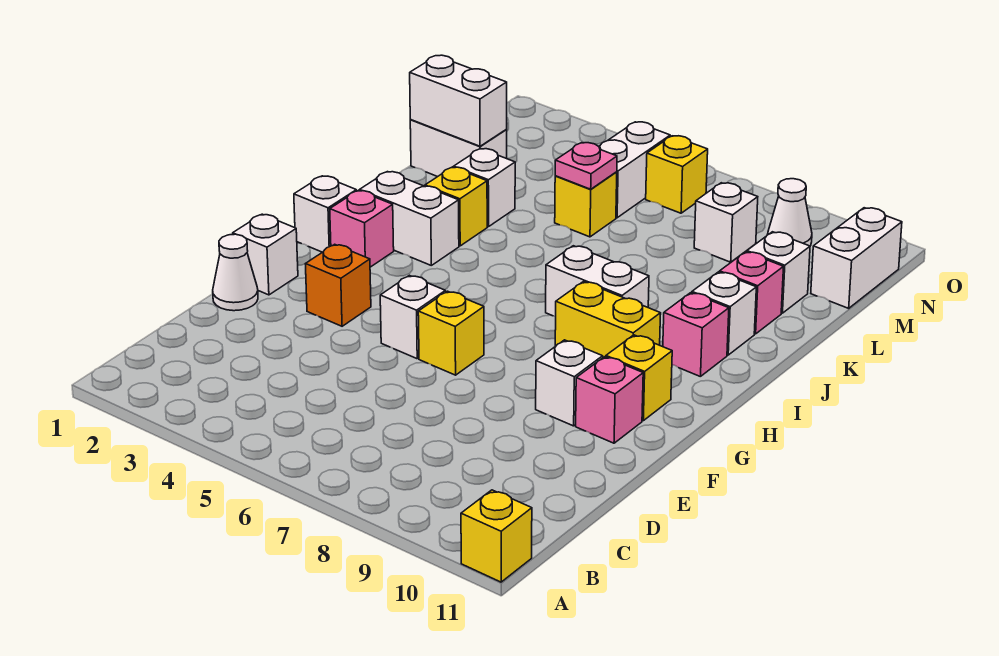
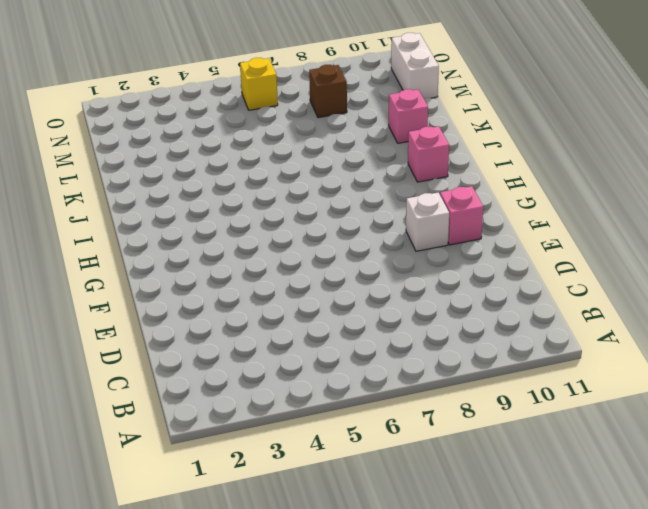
brown brick M8 level 1 -> white brick M8 level 1
none -> yellow brick A11 level 1
none -> white cone E1 level 1
none -> white brick F1 level 1

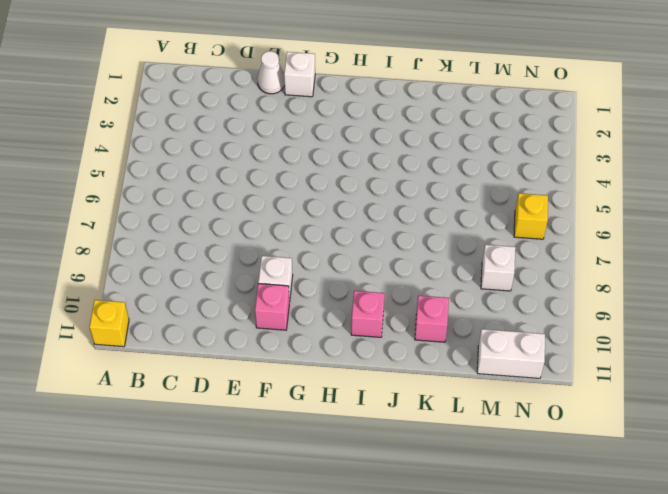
none -> orange brick F3 level 1
none -> white brick F5 level 1
none -> yellow brick F6 level 1

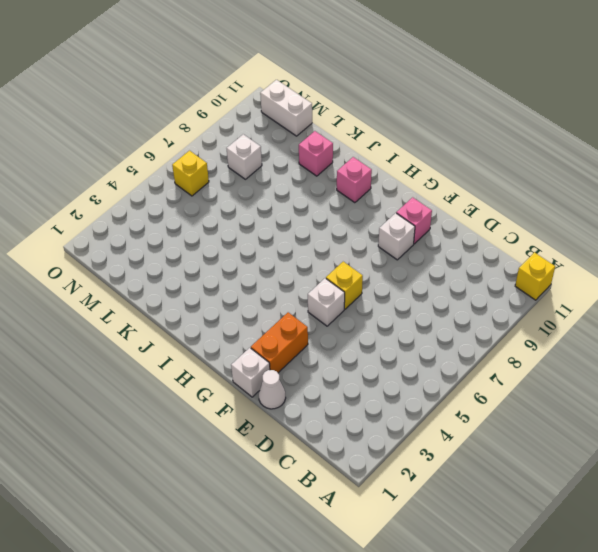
orange brick F2:F3 level 1 -> orange brick F3 level 1
none -> yellow brick G10 level 1
none -> white brick H1 level 1
none -> pink brick H2 level 1

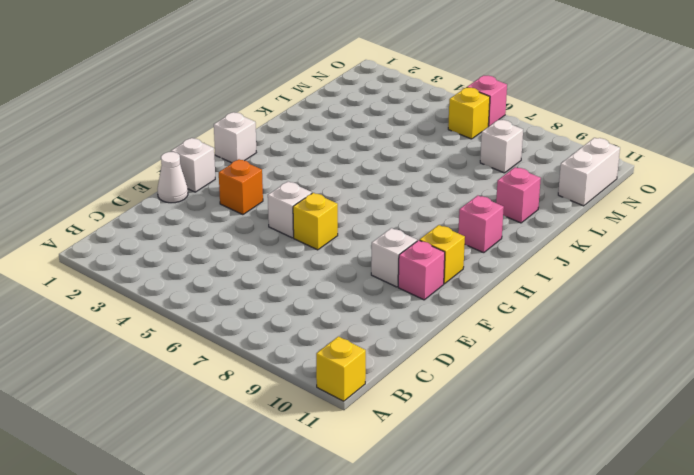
pink brick O6 level 1 -> pink brick H2 level 1
none -> yellow brick H8:H9 level 1
none -> white brick I2:I3 level 1
none -> white brick I7:I8 level 1

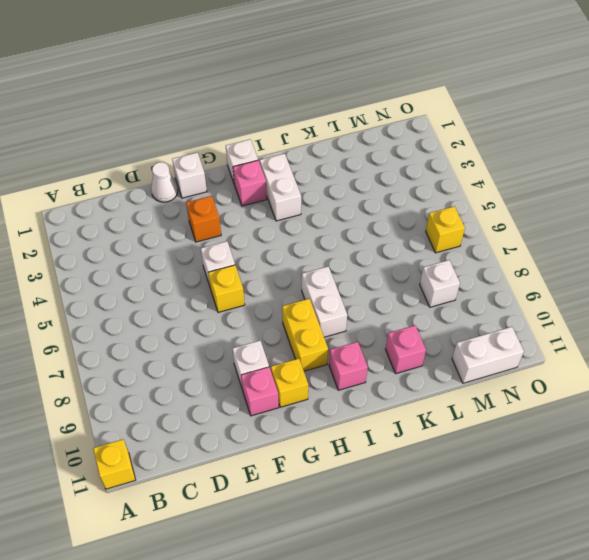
none -> yellow brick J3 level 1
none -> white brick J10 level 1
none -> white brick K3 level 1

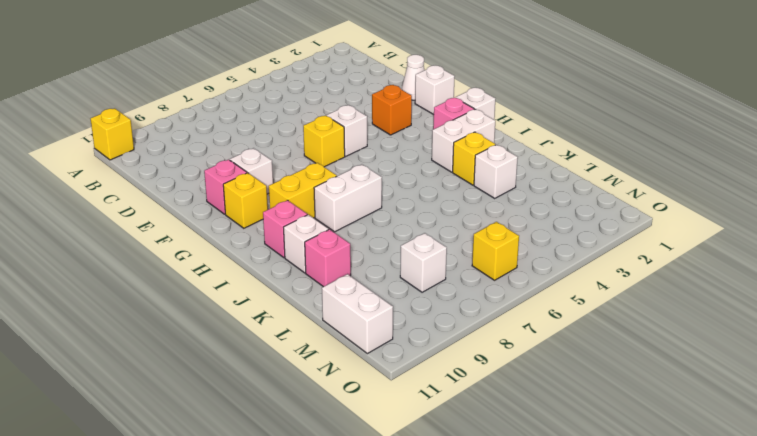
none -> white brick L1:L2 level 1
none -> yellow brick L5 level 1
none -> white brick L10 level 1

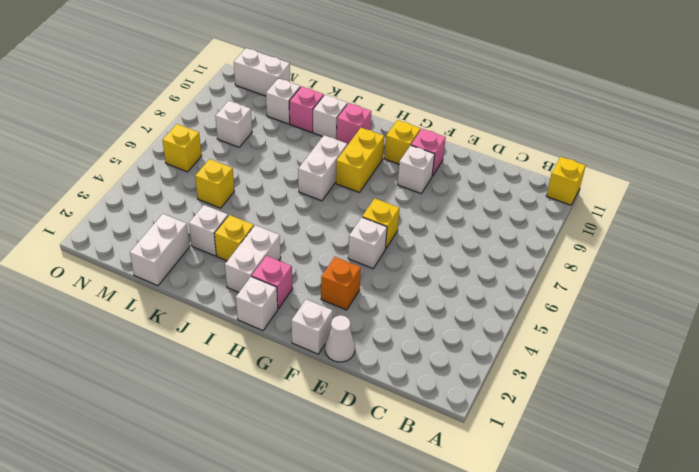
none -> white brick M5:N5 level 1
none -> white cone N9 level 1
none -> white brick L1:L2 level 2

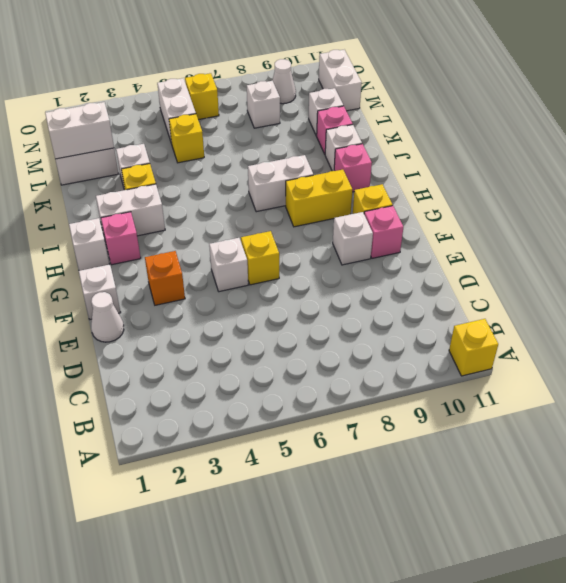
none -> pink plate L5 level 2

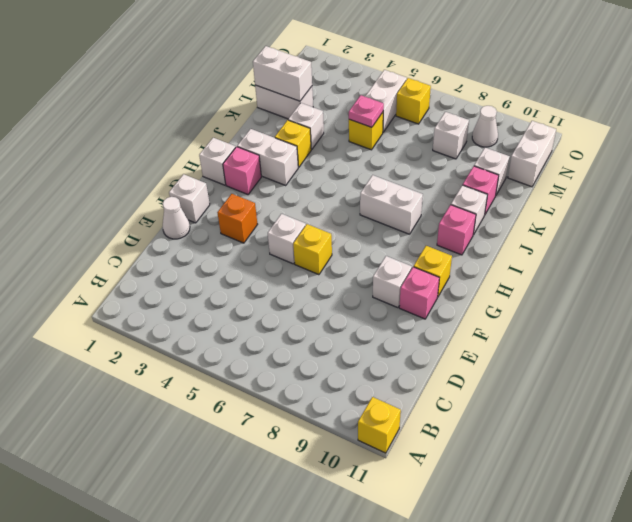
none -> yellow brick H8:H9 level 1

